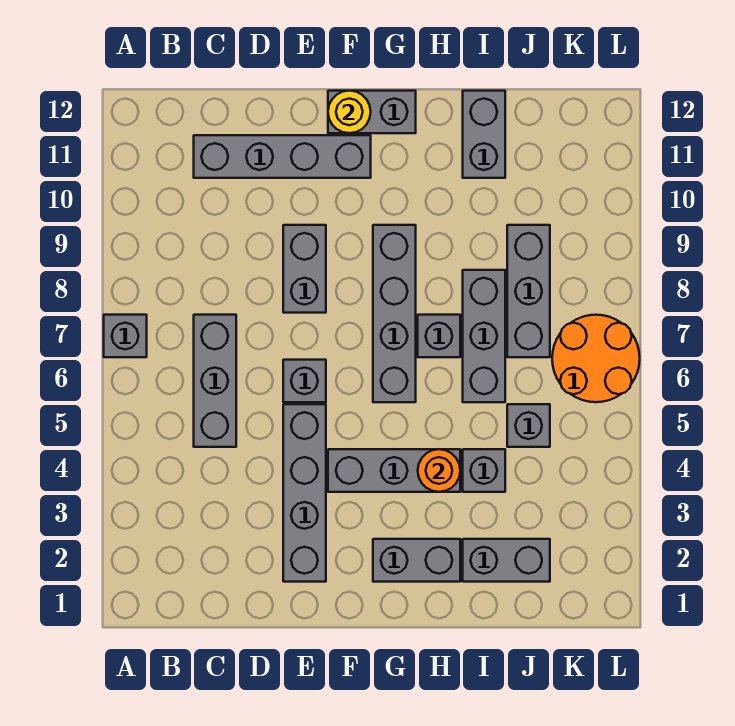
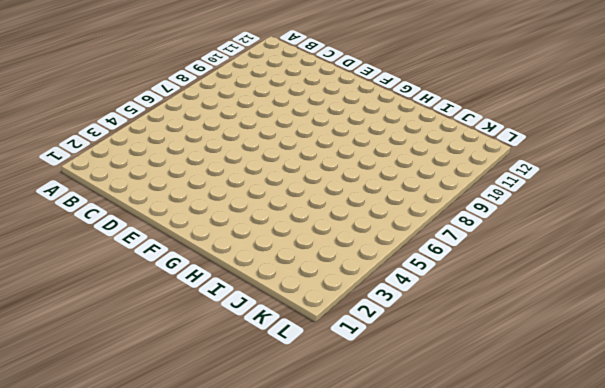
none -> grey brick A7 level 1
none -> grey brick C5:C7 level 1
none -> grey brick C11:F11 level 1

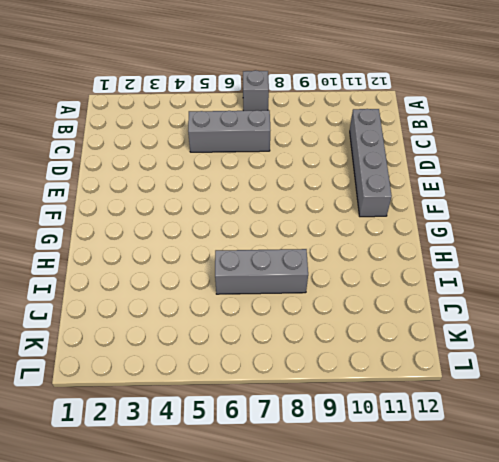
none -> grey brick E2:E5 level 1
none -> grey brick E6 level 1
none -> grey brick E8:E9 level 1

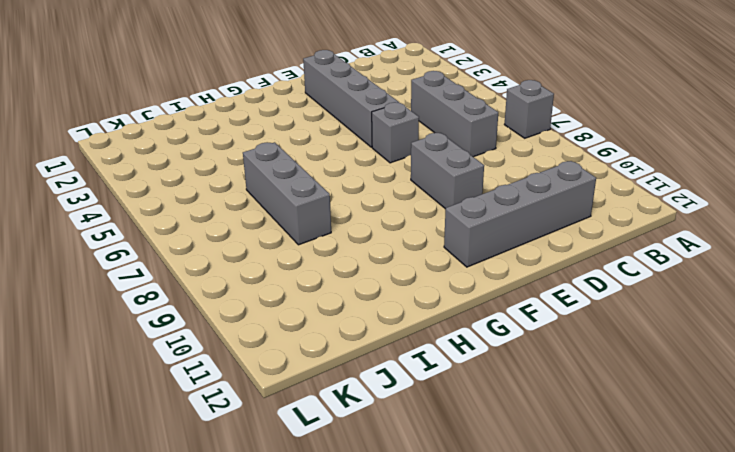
none -> grey brick F4:H4 level 1
none -> grey brick F12:G12 level 1
none -> grey brick G2:H2 level 1

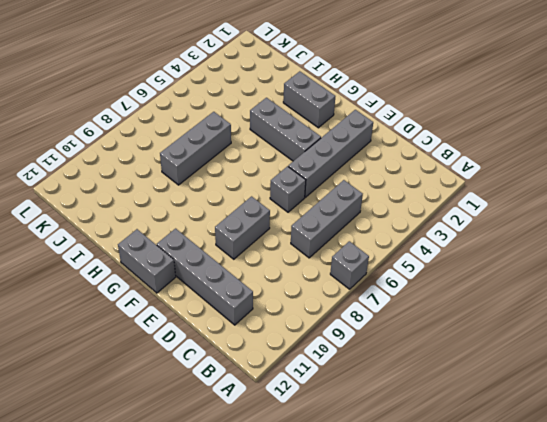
none -> grey brick G6:G9 level 1
none -> grey brick H7 level 1
none -> grey brick I2:J2 level 1

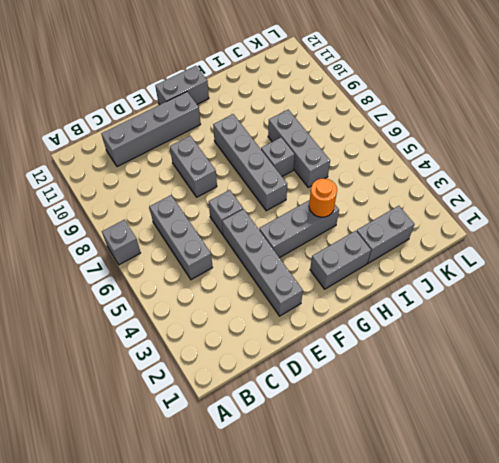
none -> grey brick I4 level 1
none -> grey brick I11:I12 level 1
none -> grey brick J5 level 1

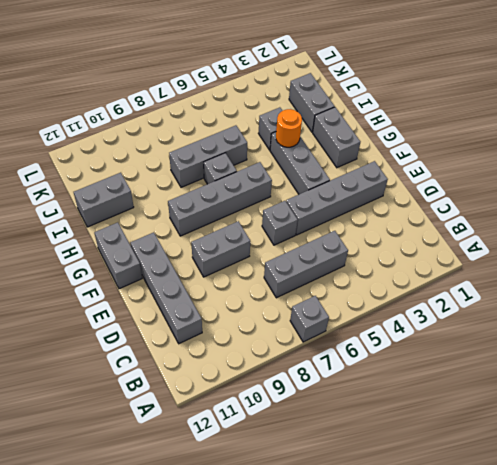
none -> grey brick J5 level 1
none -> grey brick J7:J9 level 1
none -> orange round brick K6:L7 level 1

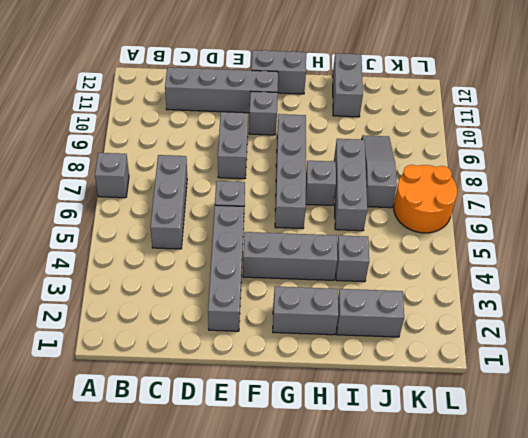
grey brick F10 level 1 -> grey brick J5 level 1
grey slope J7:J9 level 1 top 7 -> grey brick J7:J9 level 1
none -> yellow round brick F12 level 2
none -> orange round brick H4 level 2

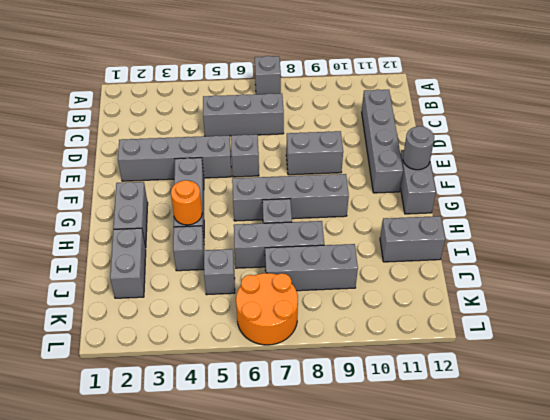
grey round brick F12 level 2 -> yellow round brick F12 level 2

